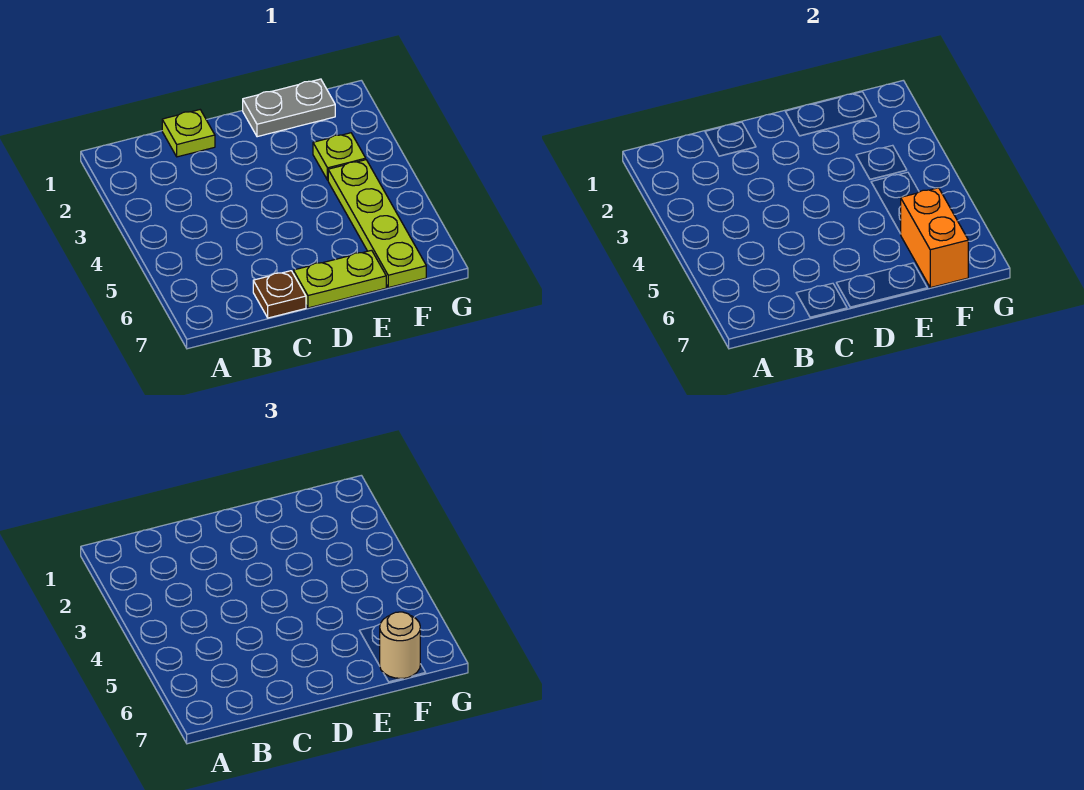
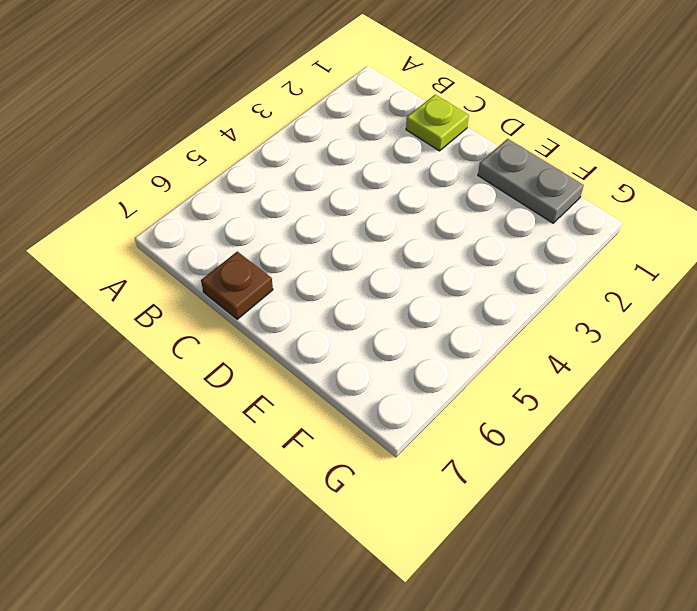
none -> lime plate D7:E7 level 1
none -> lime plate F3 level 1

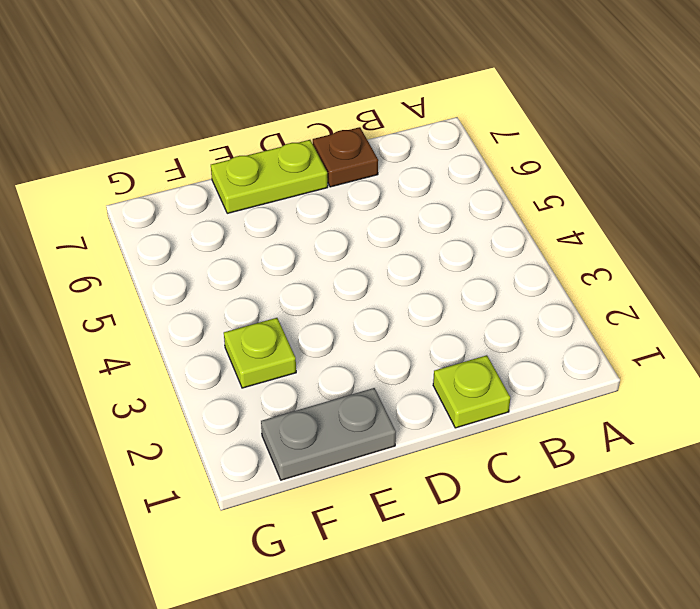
none -> lime plate F4:F7 level 1
none -> orange brick F6:F7 level 2

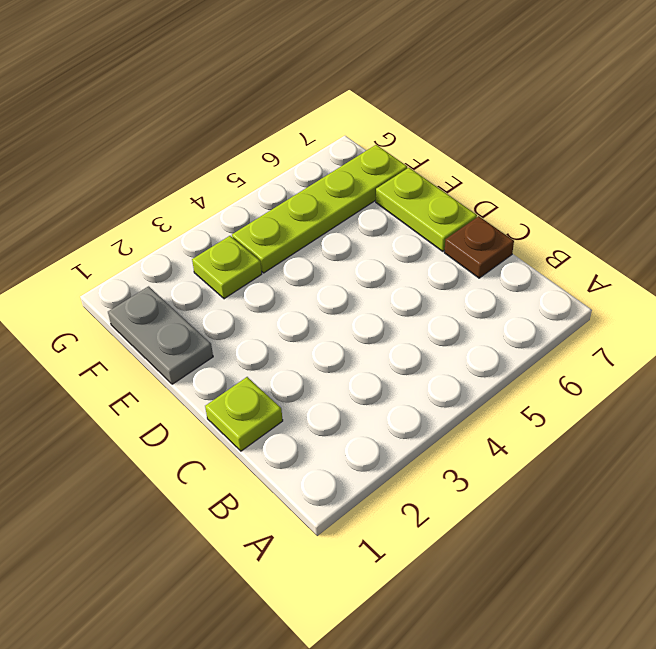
none -> orange brick F6:F7 level 2
none -> tan round brick F7 level 3

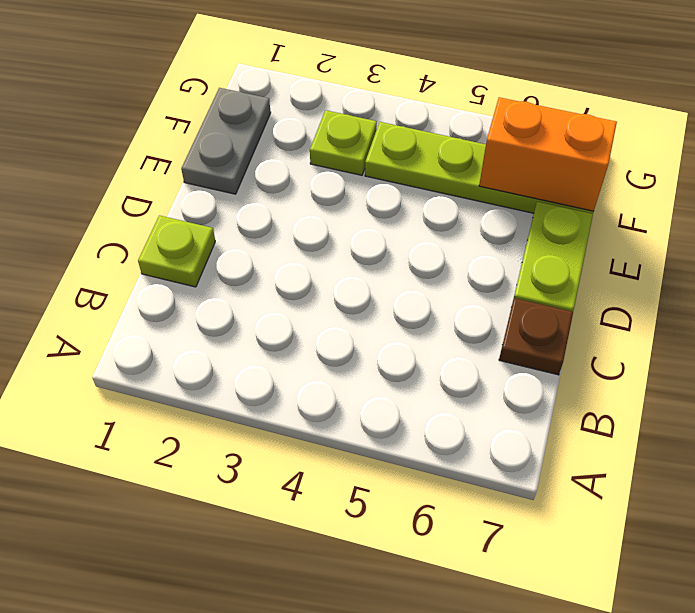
none -> tan round brick F7 level 3

